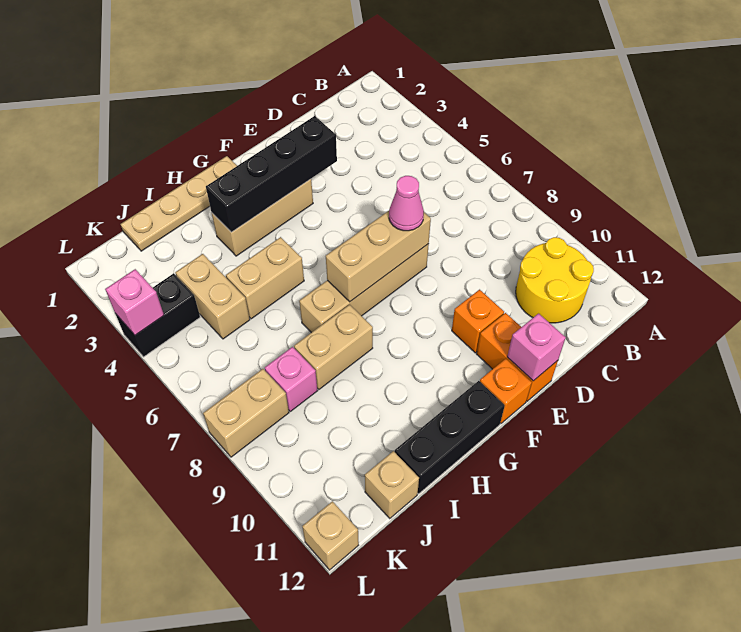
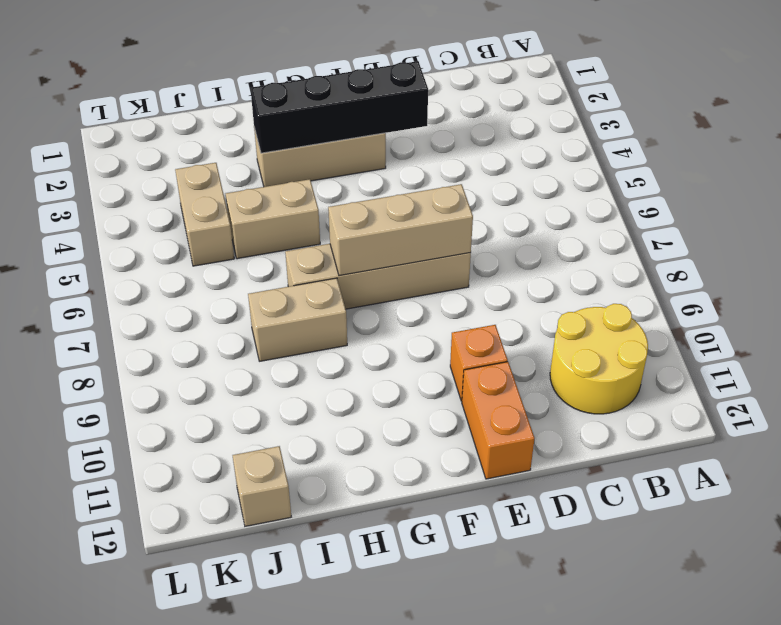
none -> orange brick F12 level 1
none -> tan plate G1:J1 level 1
none -> black brick G12:I12 level 1

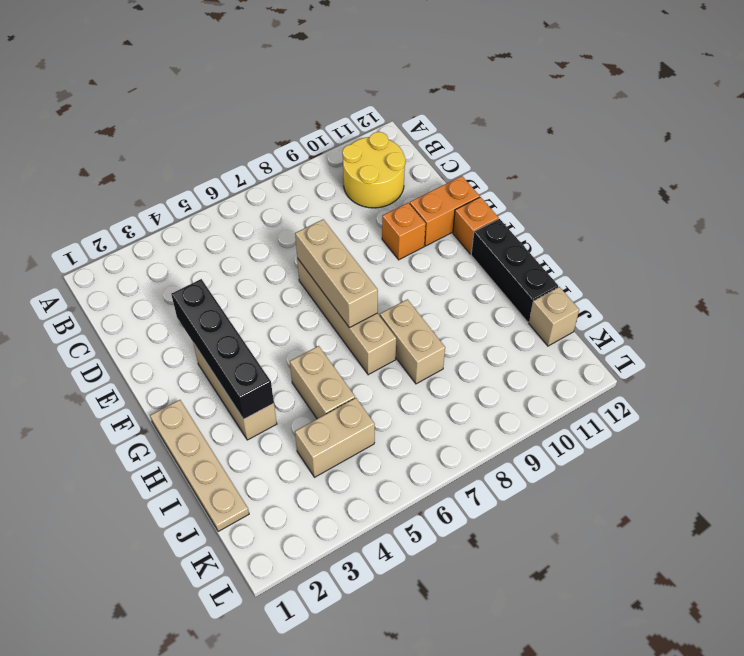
none -> pink brick J8 level 1
none -> black brick K4:L4 level 1
none -> tan brick K8:L8 level 1

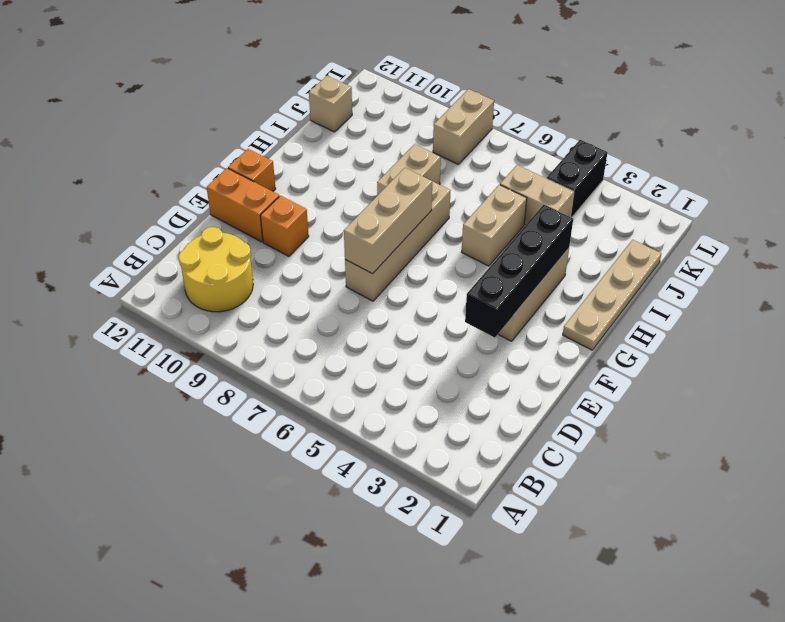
none -> black brick G12:I12 level 1
none -> pink brick J8 level 1
none -> tan brick L12 level 1

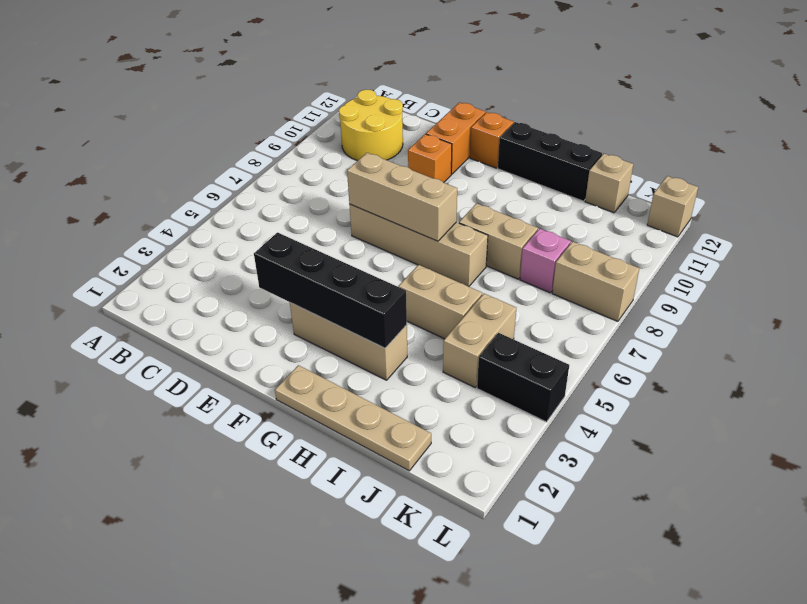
none -> pink brick E12 level 2
none -> pink brick L4 level 2
none -> pink cone E7 level 3

